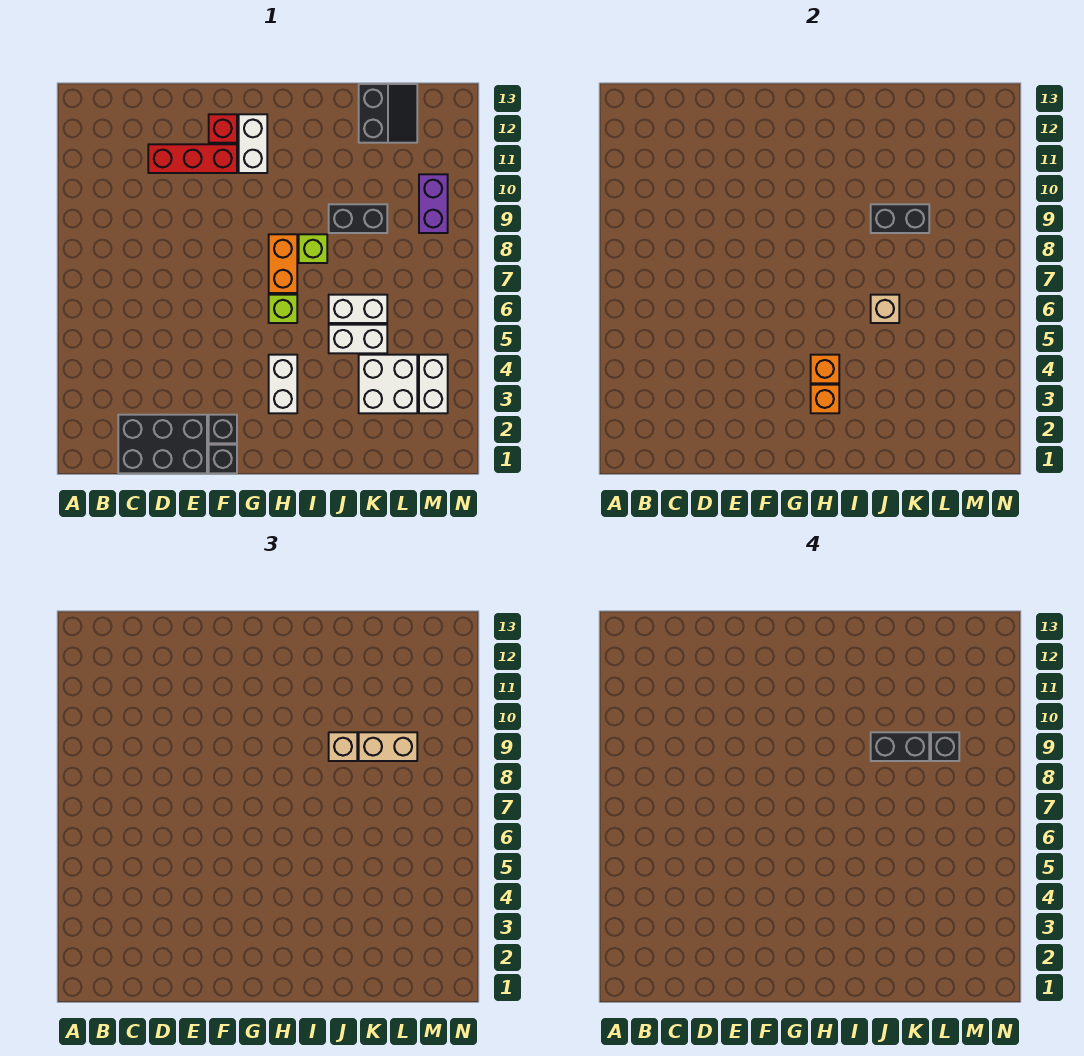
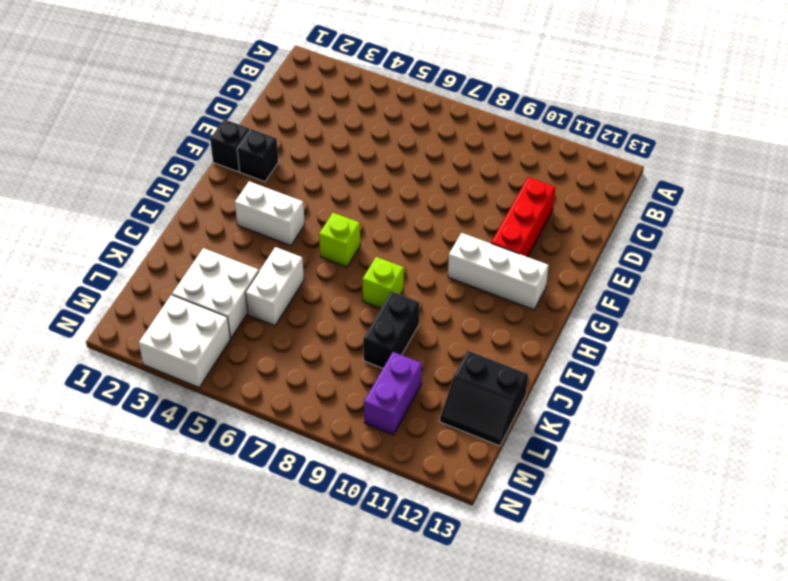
white brick G10:G12 level 1 -> white brick G11:G12 level 1
purple brick L10:M10 level 1 -> purple brick M9:M10 level 1
white brick M3:N4 level 1 -> white brick M3:M4 level 1
none -> black brick C1:E2 level 1
none -> red brick F12 level 1
none -> orange brick H7:H8 level 1

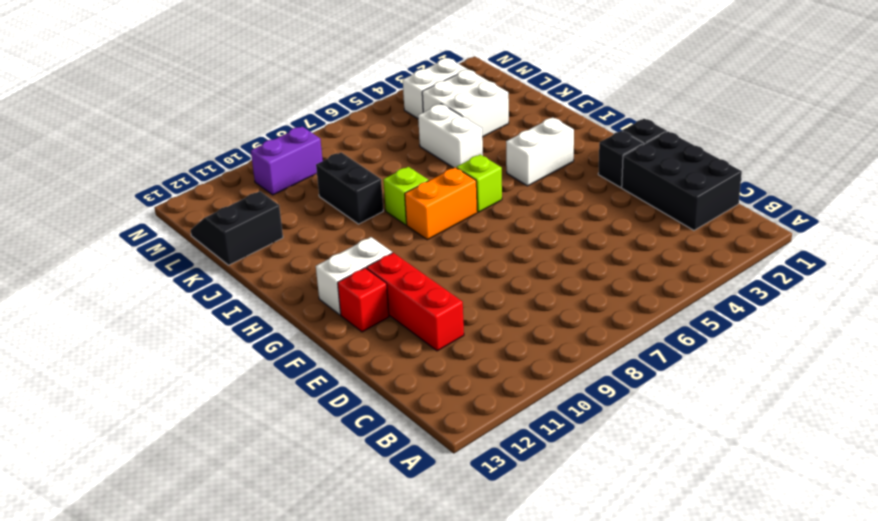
none -> white brick J6:K6 level 1
none -> orange brick H3 level 2
none -> orange brick H4 level 2

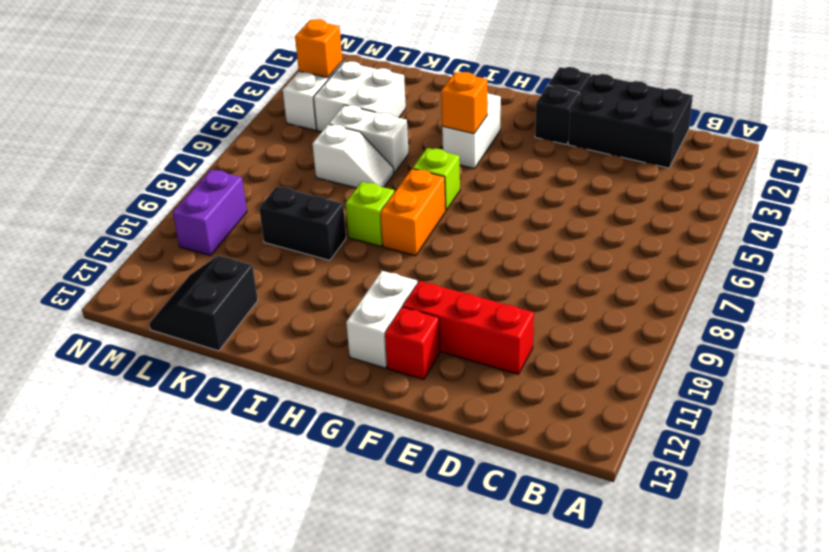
white slope J6:K6 level 1 top K -> white brick J6:K6 level 1
orange brick M3 level 2 -> orange brick H3 level 2
none -> tan brick J6 level 2
none -> black brick J9:K9 level 2
none -> tan brick J9 level 3

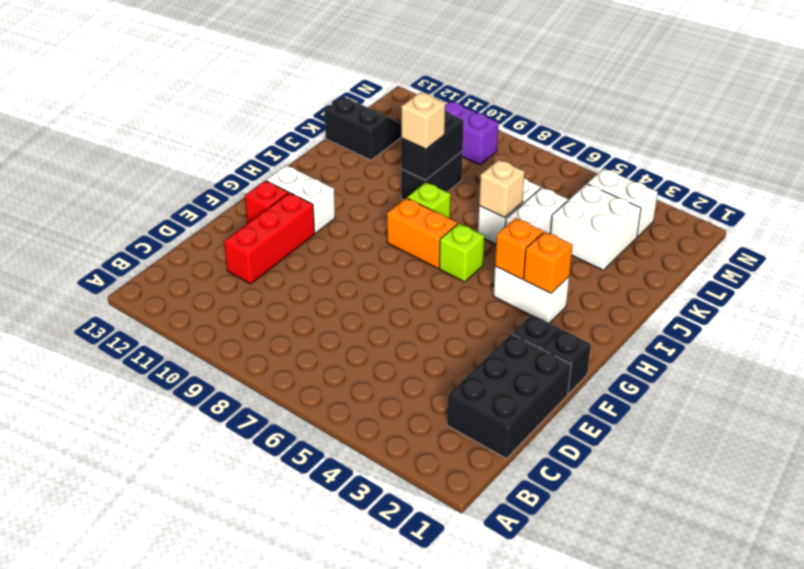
none -> tan brick K9:L9 level 3
none -> black brick J9:K9 level 4
none -> black brick L9 level 4

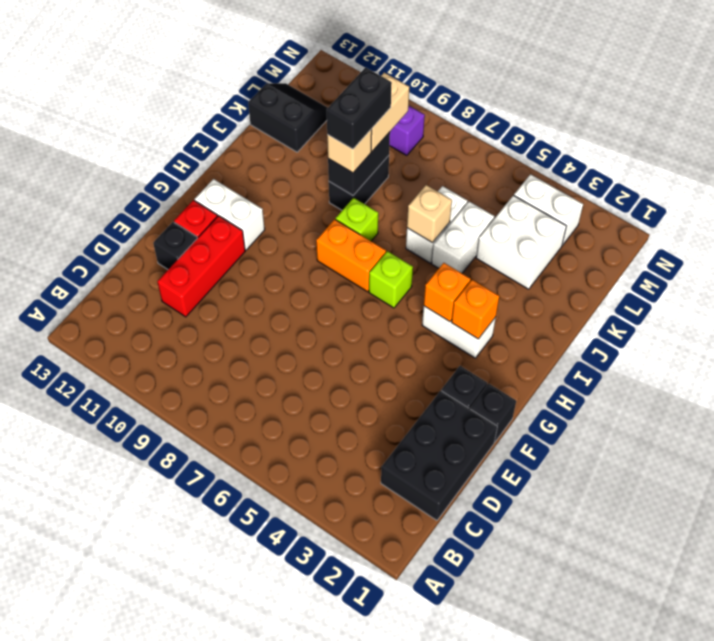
black brick E12 level 1 -> black brick L9 level 4

